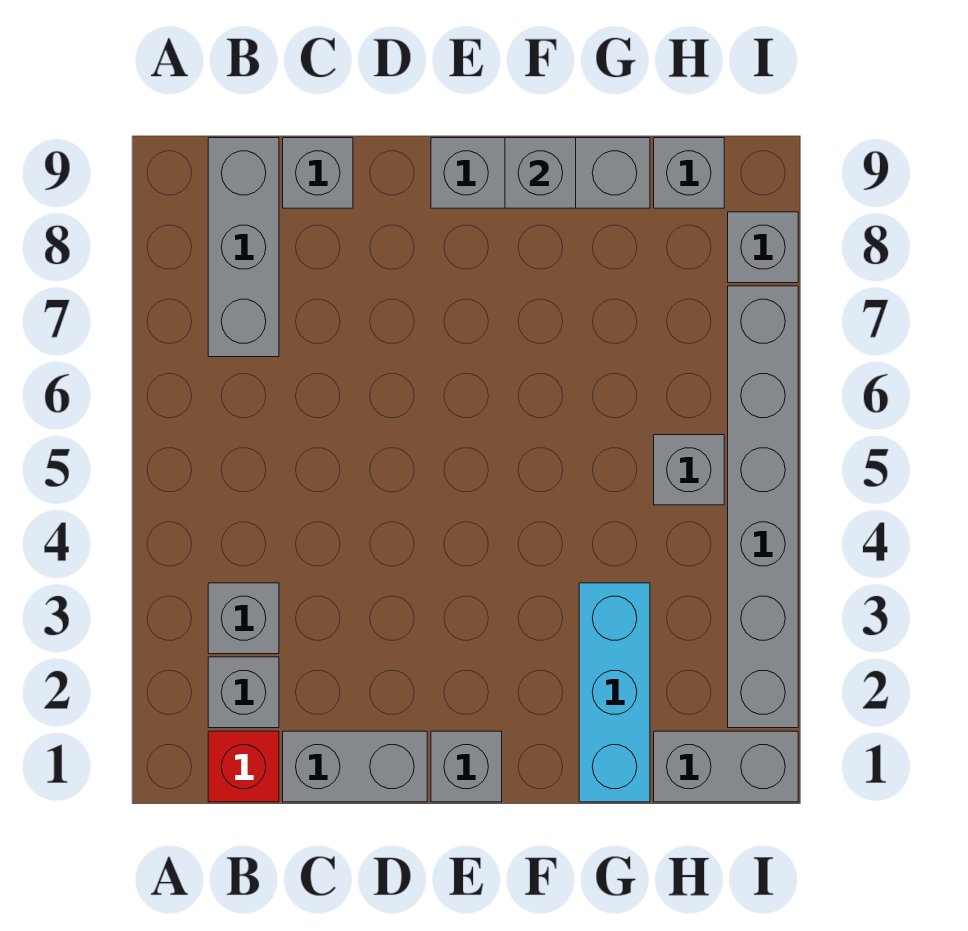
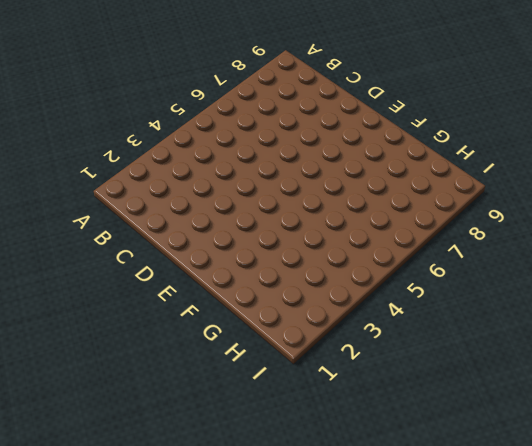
none -> red brick B1 level 1
none -> grey brick B2 level 1
none -> grey brick B3 level 1

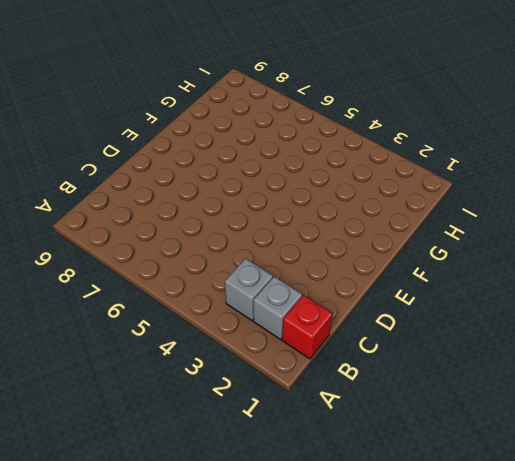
none -> grey brick B7:B9 level 1
none -> grey brick C1:D1 level 1
none -> grey brick C9 level 1

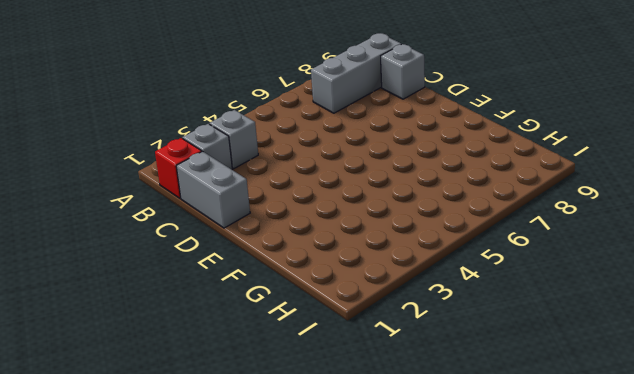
none -> grey brick E1 level 1
none -> grey brick E9:G9 level 1
none -> cyan brick G1:G3 level 1

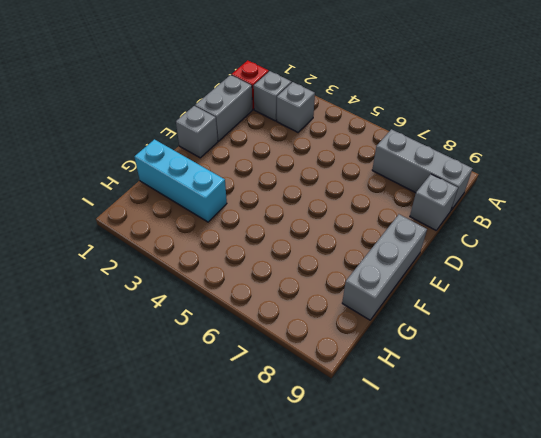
none -> grey brick H1:I1 level 1
none -> grey brick H5 level 1
none -> grey brick H9 level 1

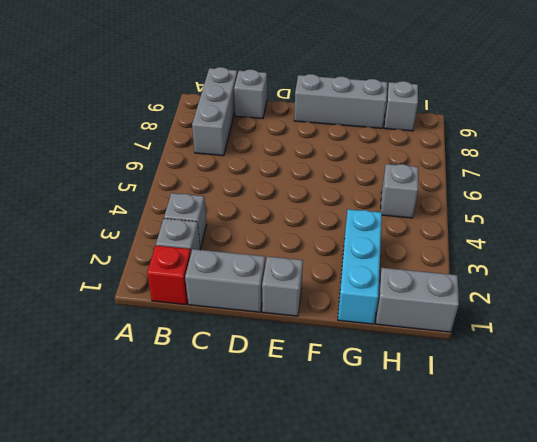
none -> grey brick I2:I7 level 1
none -> grey brick I8 level 1
none -> grey brick F9 level 2

